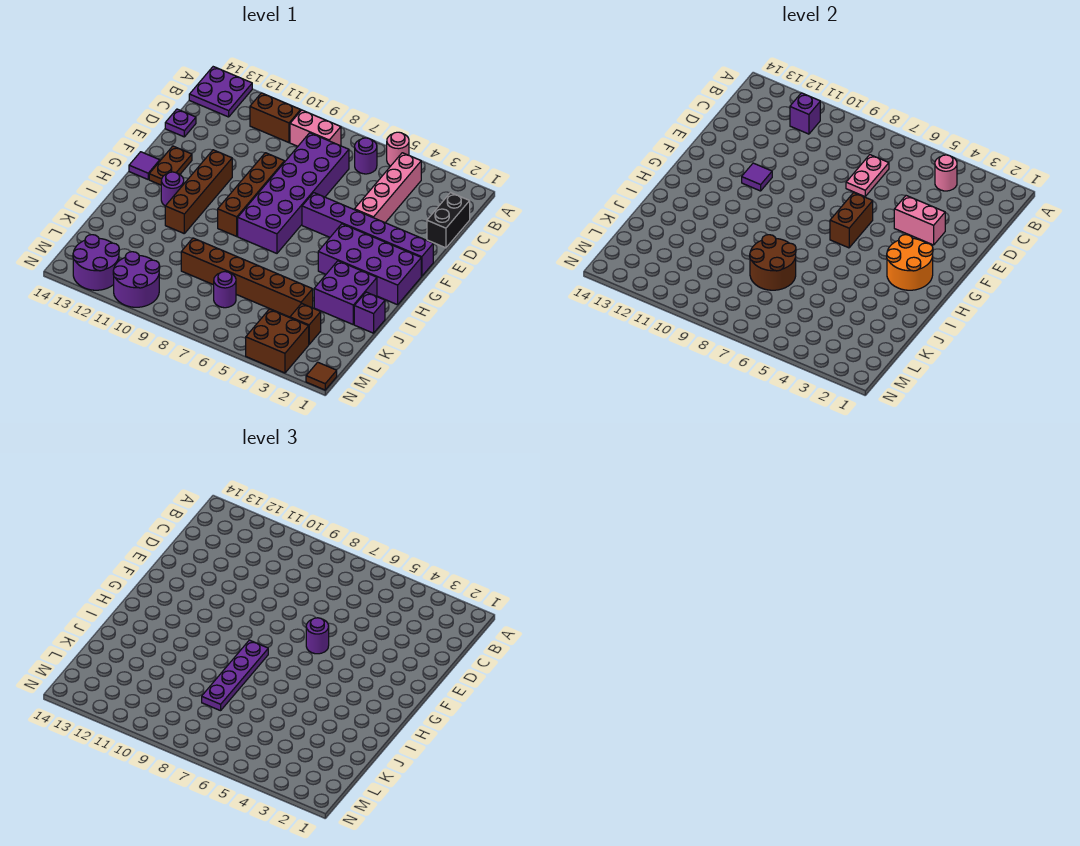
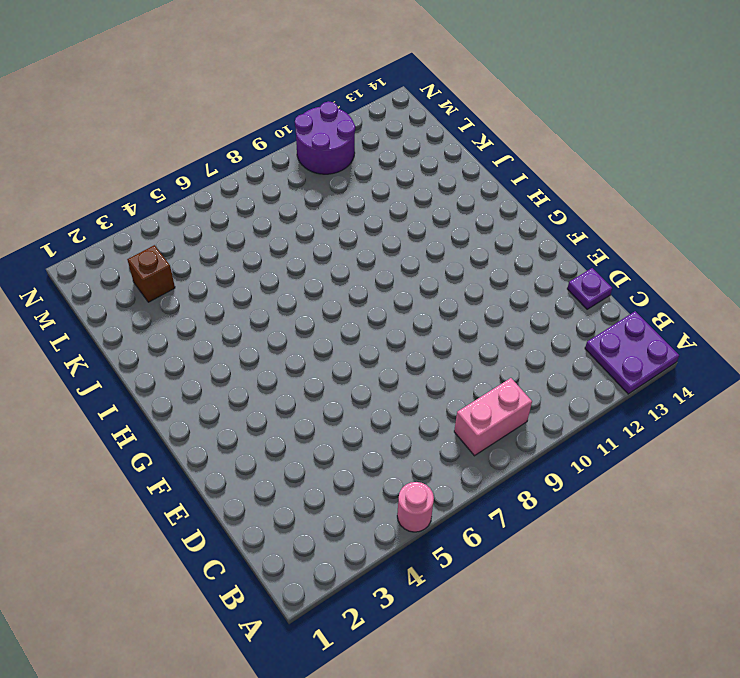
none -> pink brick B4:E4 level 1
none -> purple round brick B6 level 1
none -> brown brick B10:B11 level 1
none -> black brick C1:D1 level 1

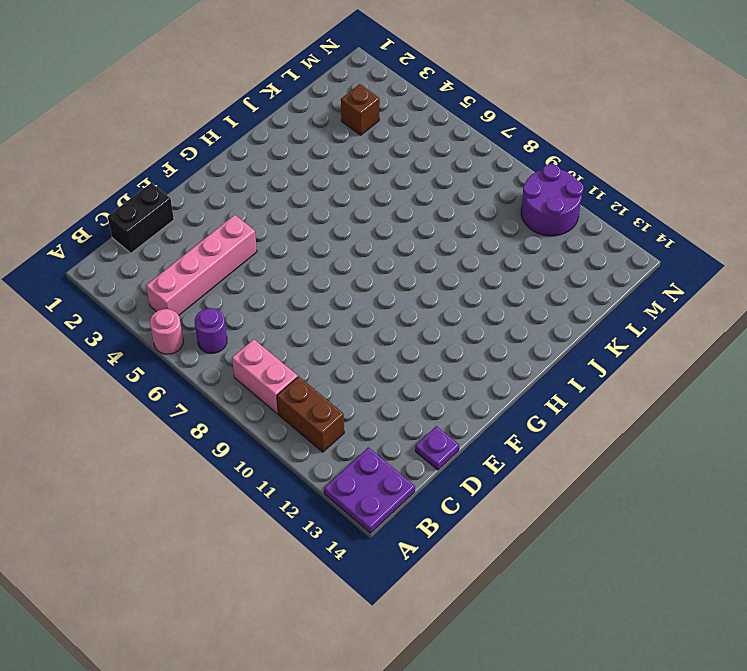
none -> purple brick C7:H8 level 1
none -> brown brick E9:H9 level 1
none -> purple brick F1:F6 level 1
none -> brown brick F11:I11 level 1

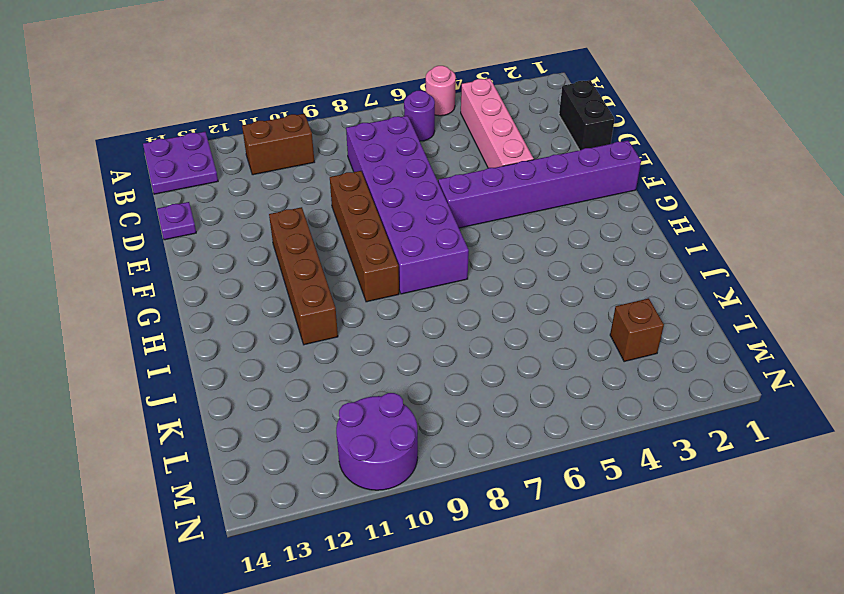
none -> pink brick B8:B9 level 1
none -> brown plate F13:G13 level 1
none -> purple brick G1:H4 level 1
none -> purple tile G14 level 1

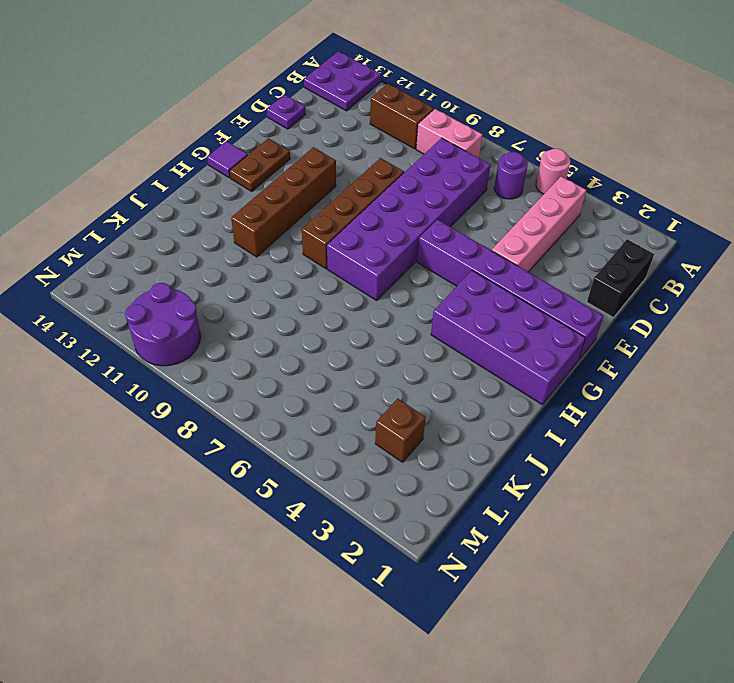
none -> purple round brick H12 level 1
none -> purple brick I2:J3 level 1
none -> purple brick J1 level 1
none -> brown brick K4:K9 level 1

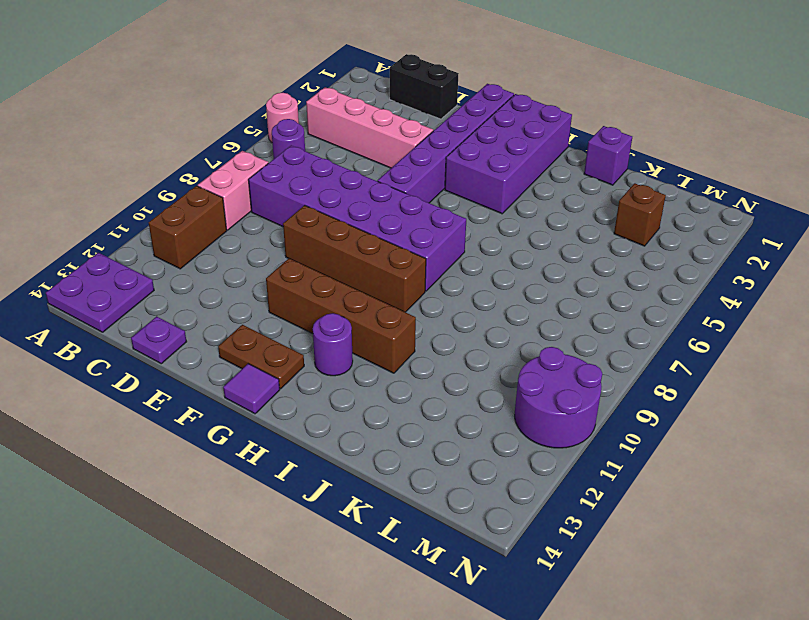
none -> purple brick I2:J3 level 1
none -> brown brick K4:K9 level 1
none -> purple round brick L7 level 1
none -> brown brick M3:N4 level 1

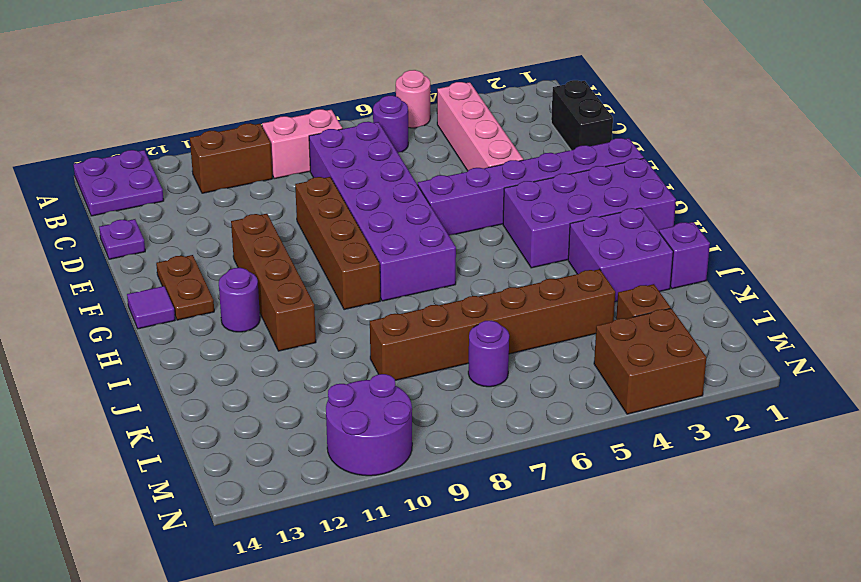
none -> purple round brick M12:N13 level 1
none -> brown tile N1 level 1
none -> pink round brick B4 level 2
none -> purple brick B11 level 2

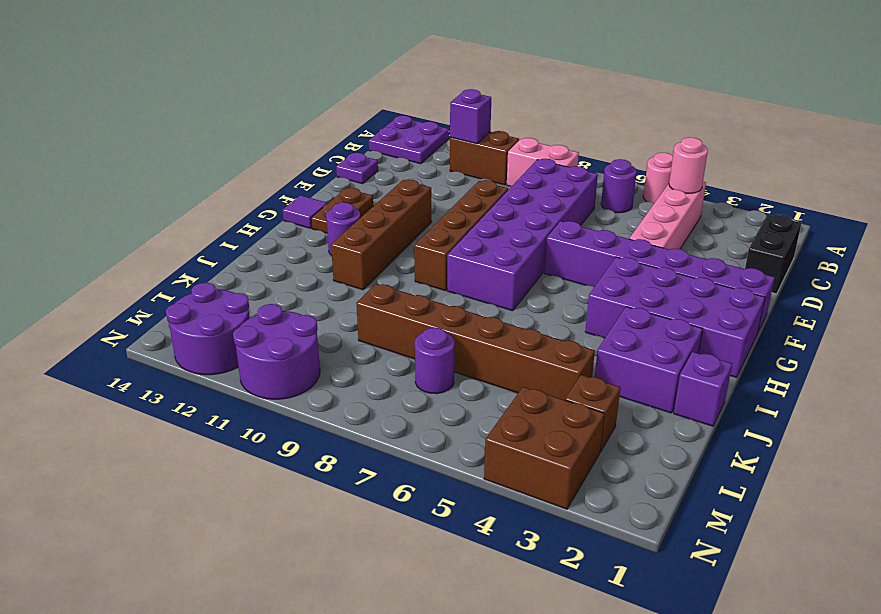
none -> brown tile N1 level 1
none -> pink plate C7:D7 level 2
none -> pink brick E3:E4 level 2
none -> brown brick F6:G6 level 2

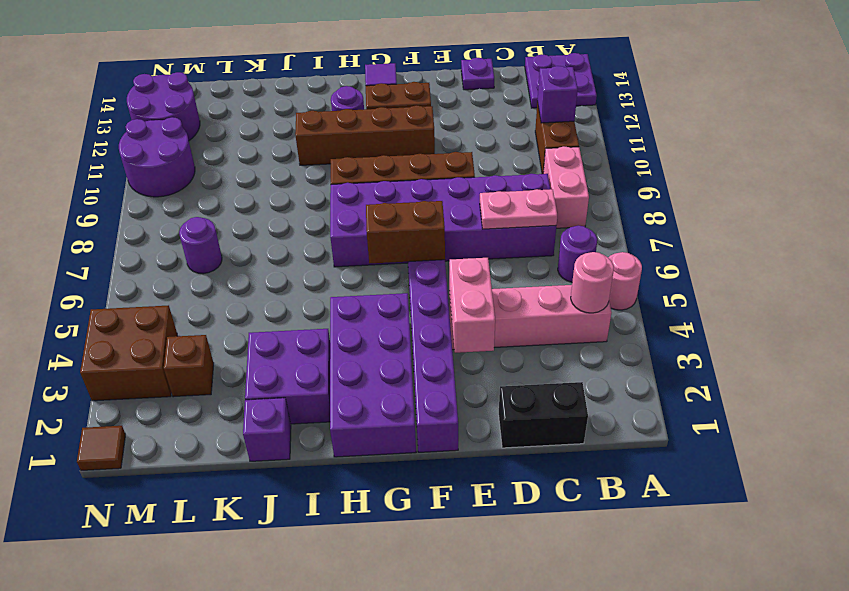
none -> brown brick K4:K9 level 1
none -> purple tile F11 level 2
none -> orange round brick G2:H3 level 2
none -> brown round brick J7:K8 level 2

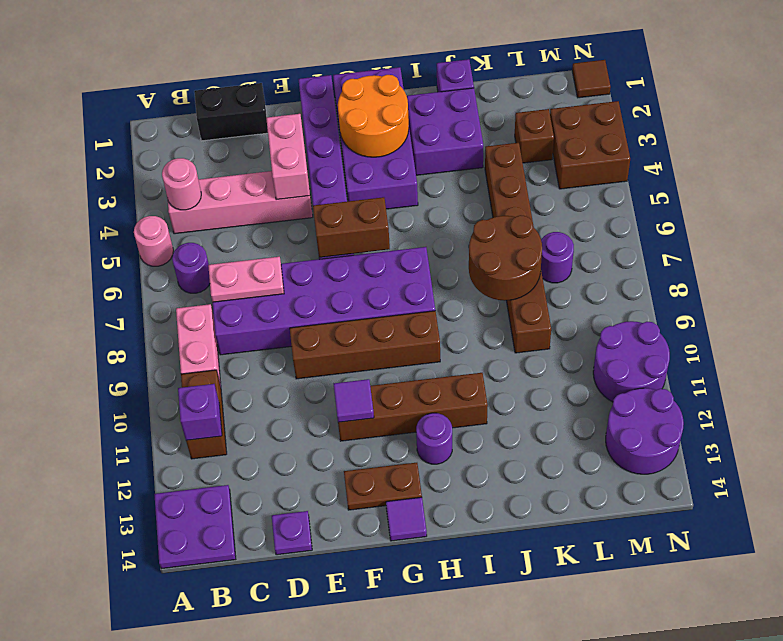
none -> purple round brick F6 level 3
none -> purple plate H8:K8 level 3

